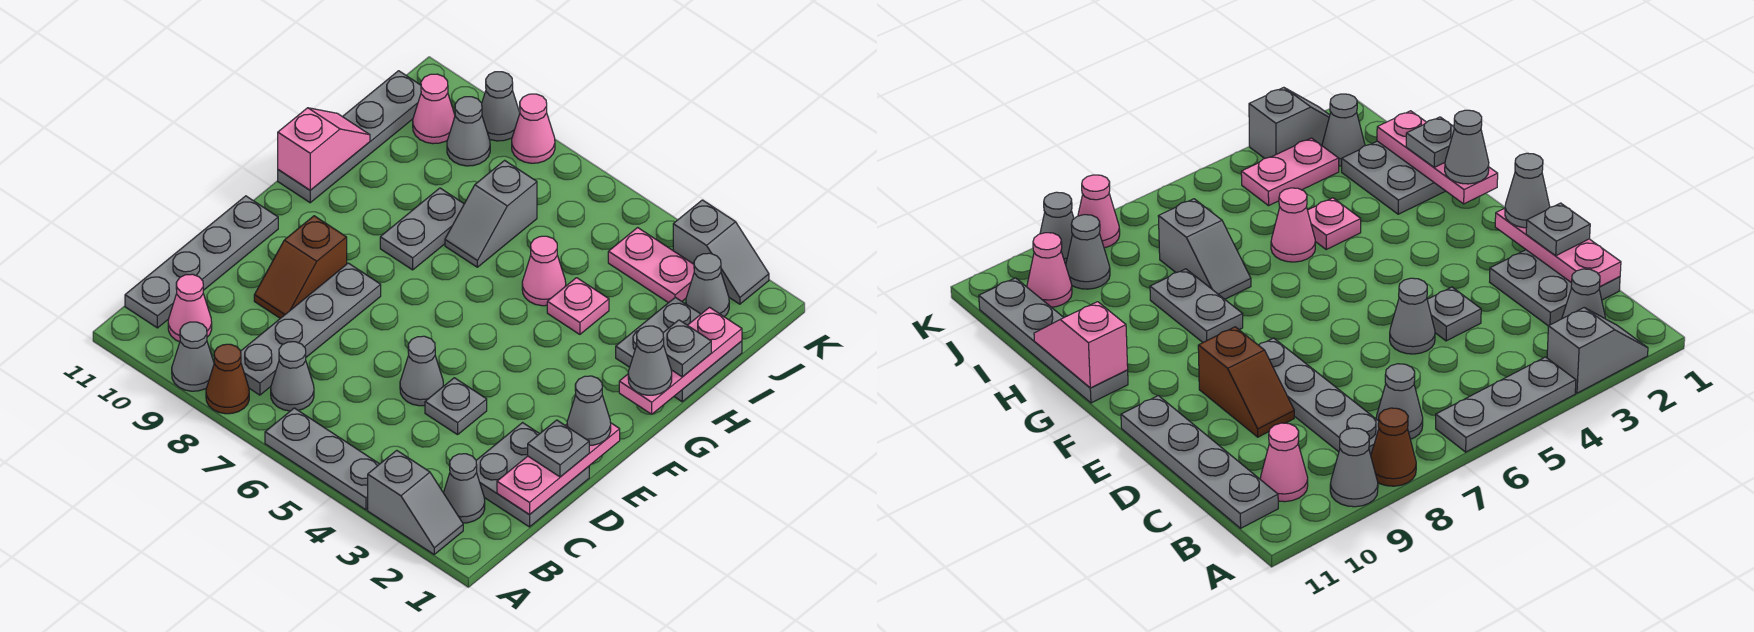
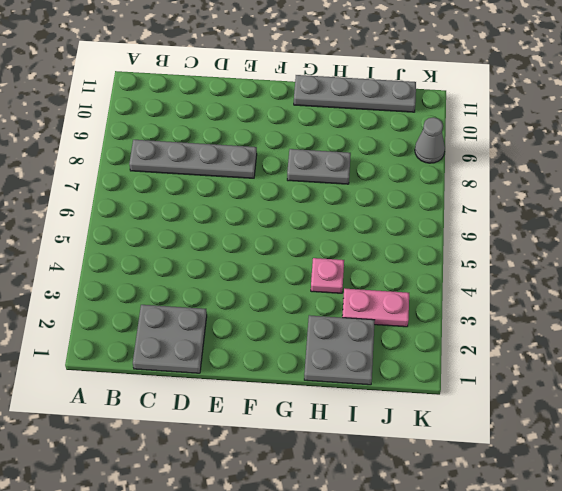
pink plate I3:J3 level 1 -> pink plate J3:J4 level 1
none -> grey slope A2:A3 level 1 top 3
none -> grey plate A4:A6 level 1
none -> brown cone A8 level 1
none -> grey cone A9 level 1

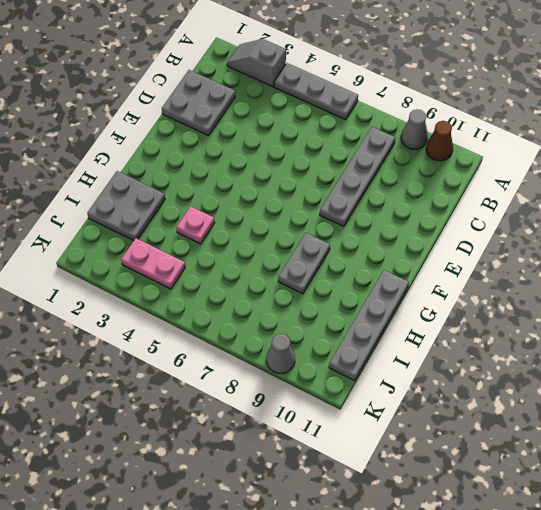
brown cone A10 level 1 -> brown cone A8 level 1
none -> grey cone B2 level 1
none -> grey cone B7 level 1
none -> pink cone B10 level 1
none -> grey plate B11:E11 level 1

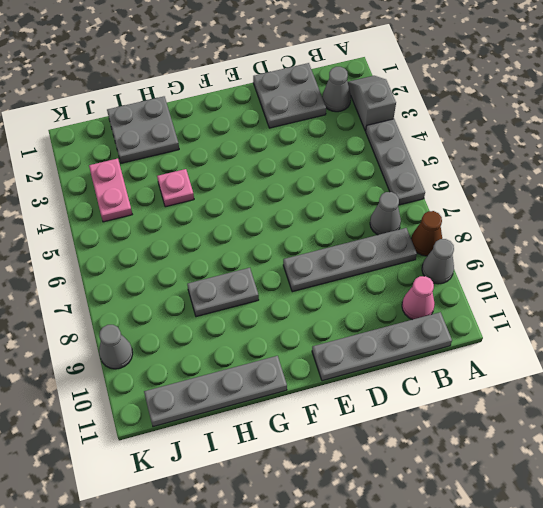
none -> grey plate D4 level 1
none -> grey cone D5 level 1
none -> brown slope D9:E9 level 1 top E
none -> pink cone H5 level 1

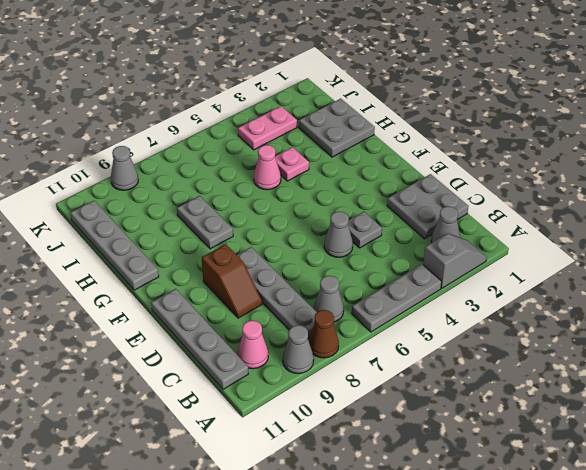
none -> grey slope H7:I7 level 1 top I
none -> grey cone J2 level 1
none -> grey cone J9 level 1
none -> pink cone J10 level 1

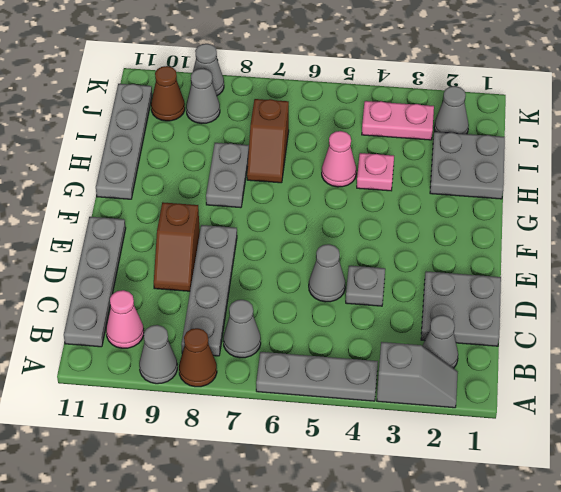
brown slope H7:I7 level 1 top I -> grey slope H7:I7 level 1 top I
brown cone J10 level 1 -> pink cone J10 level 1
none -> grey slope K2:K3 level 1 top 3
none -> pink cone K8 level 1
none -> pink plate C1:E1 level 2
none -> pink plate G1:I1 level 2

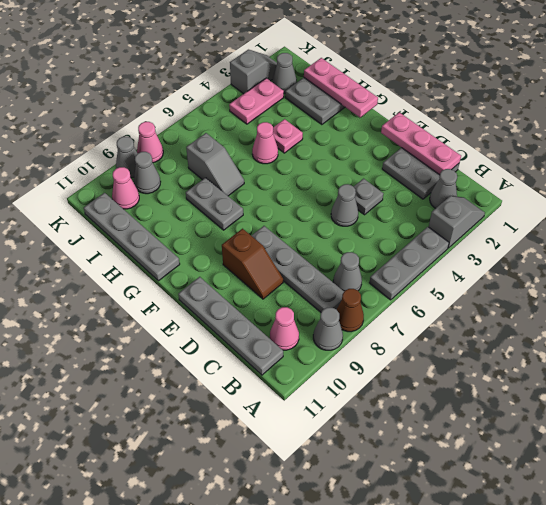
none -> pink slope G11:H11 level 2 top G
none -> grey plate D1 level 3
none -> grey cone E1 level 3
none -> grey cone G1 level 3

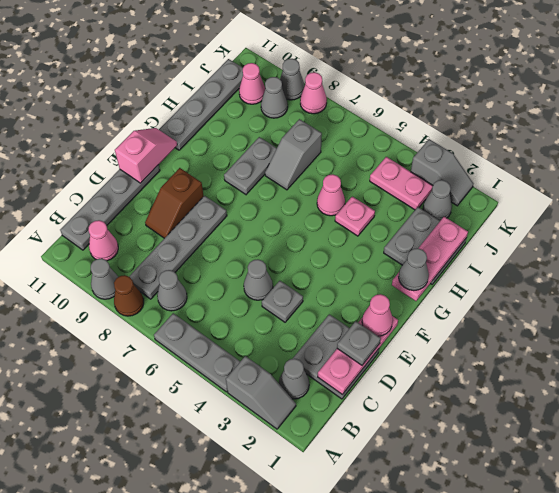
pink cone E1 level 3 -> grey cone E1 level 3
pink slope E11:F11 level 2 top E -> pink slope G11:H11 level 2 top G
none -> grey plate H1 level 3

